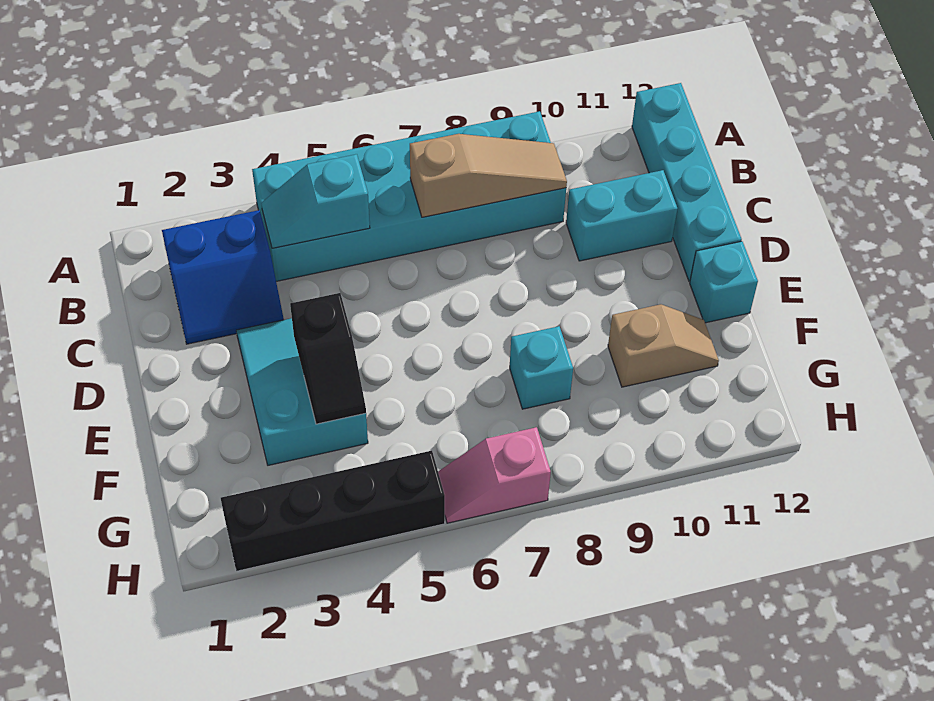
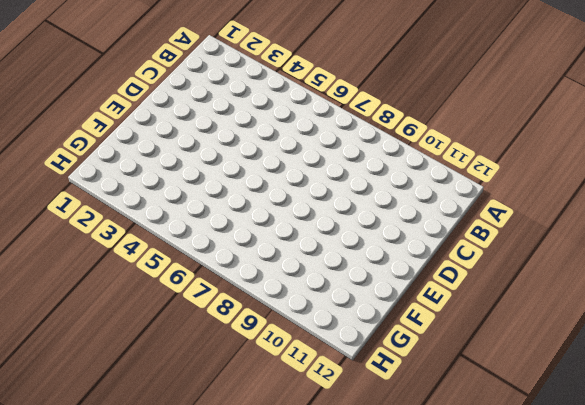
none -> cyan brick A4:B9 level 1
none -> cyan brick A12:D12 level 1
none -> blue slope B2:C3 level 1 top B

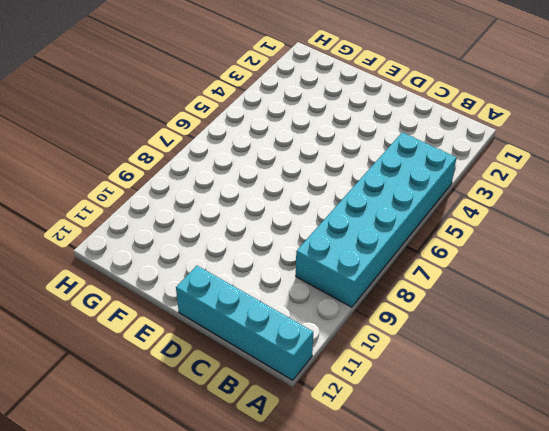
none -> blue slope B2:C3 level 1 top B
none -> cyan brick C10:C11 level 1
none -> cyan slope D3:F4 level 1 top F

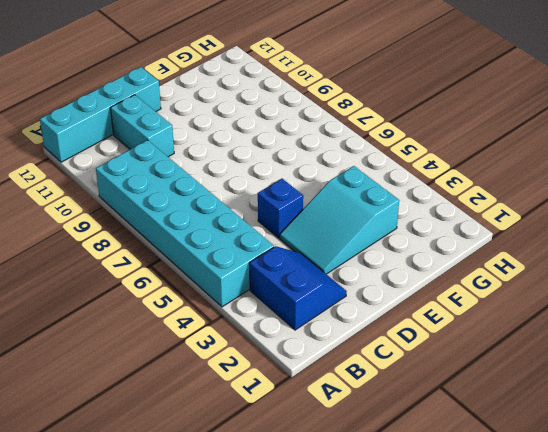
blue brick D5 level 1 -> none
none -> cyan brick E12 level 1
none -> cyan brick F8 level 1
none -> tan slope F10:F11 level 1 top 10

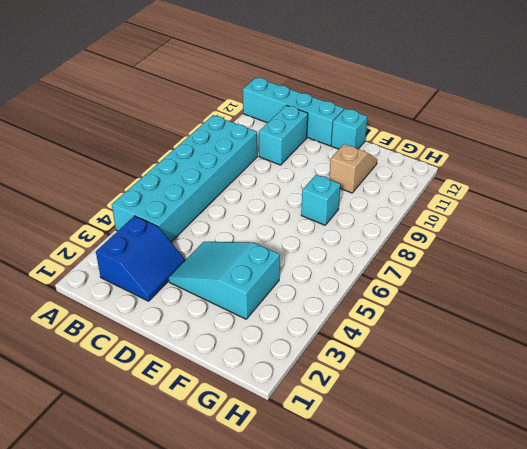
none -> black brick H2:H5 level 1
none -> pink slope H6:H7 level 1 top 7
none -> cyan slope B4:B5 level 2 top 5

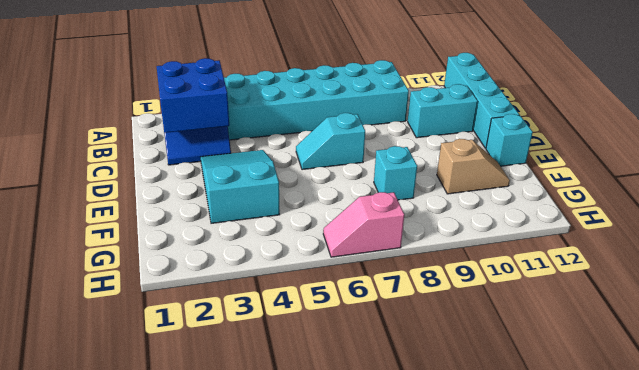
blue brick B2:C3 level 2 -> none
cyan slope D6:D7 level 1 top 7 -> cyan slope B4:B5 level 2 top 5
none -> black brick H2:H5 level 1
none -> tan slope B7:B9 level 2 top 7
none -> black slope E4:F4 level 2 top E

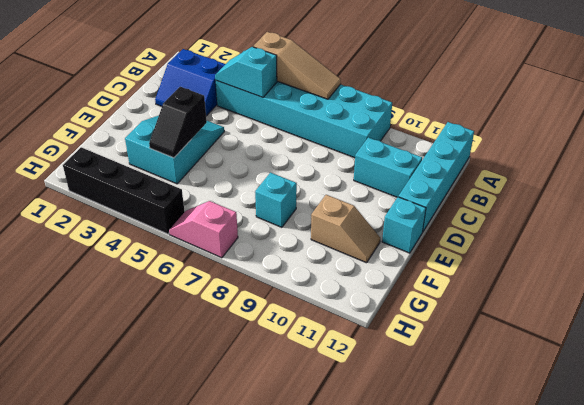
tan slope A5:A7 level 2 top 5 -> tan slope B7:B9 level 2 top 7

